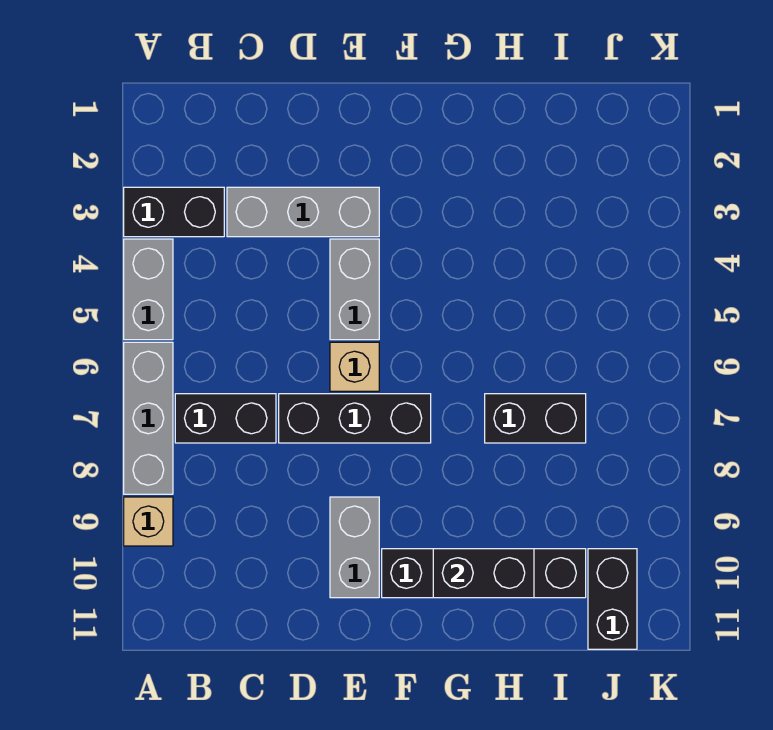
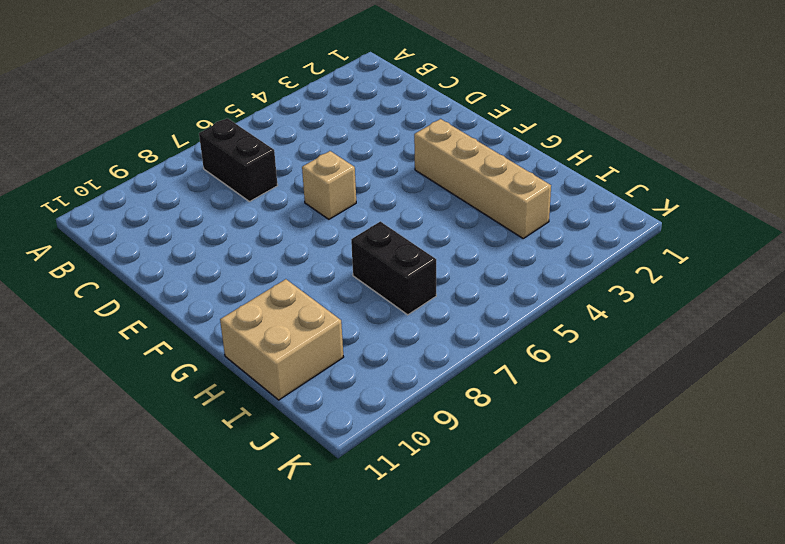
tan brick F3:I3 level 1 -> none
tan brick H10:I11 level 1 -> black brick F10:I10 level 1
none -> black brick A3:B3 level 1
none -> grey brick A4:A5 level 1
none -> grey brick A6:A8 level 1

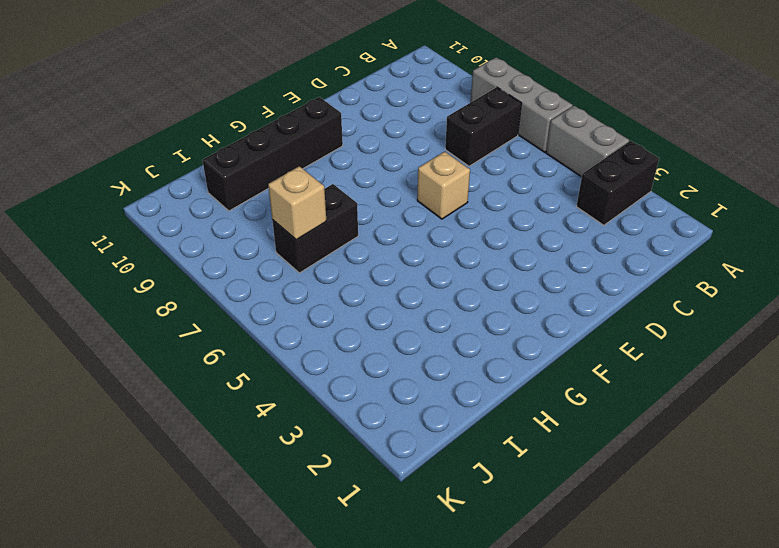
tan brick I7 level 2 -> tan brick A9 level 1
none -> grey brick C3:E3 level 1
none -> black brick D7:F7 level 1
none -> grey brick E4:E5 level 1

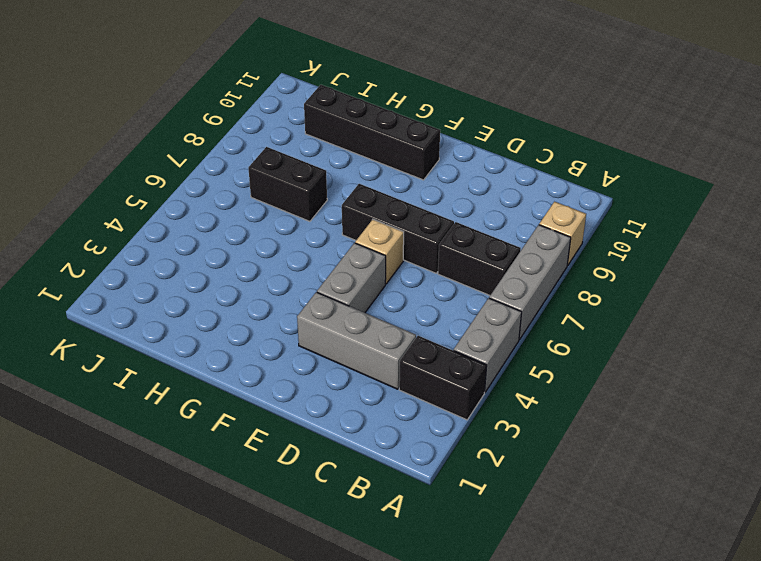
none -> grey brick E9:E10 level 1
none -> black brick J10:J11 level 1
none -> black brick G10:H10 level 2

